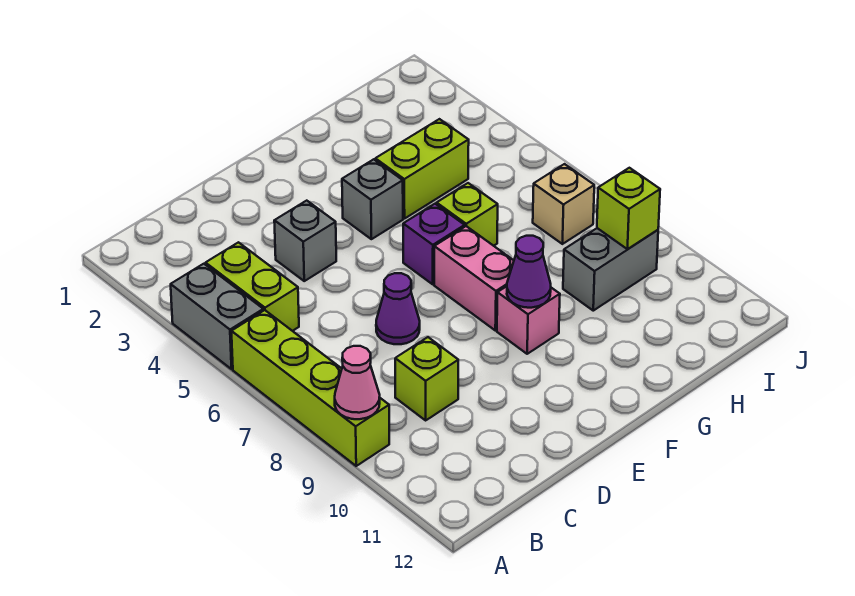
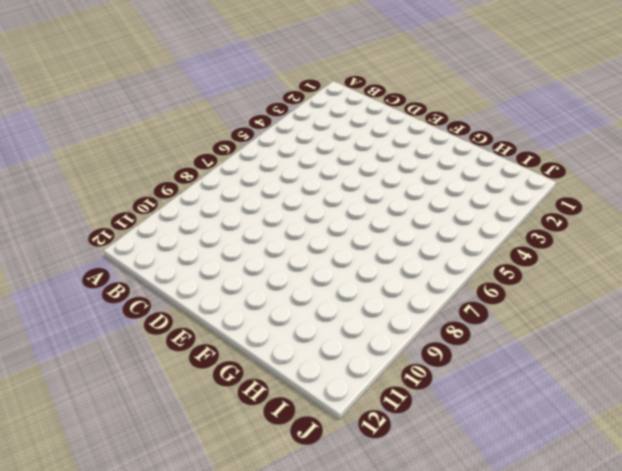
none -> grey brick A4:A5 level 1
none -> lime brick A6:A9 level 1
none -> lime brick B4:B5 level 1

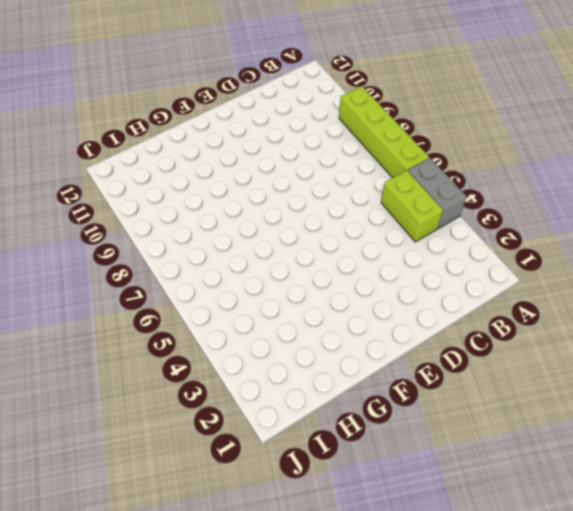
none -> lime brick C9 level 1
none -> grey brick D4 level 1
none -> purple cone D7 level 1

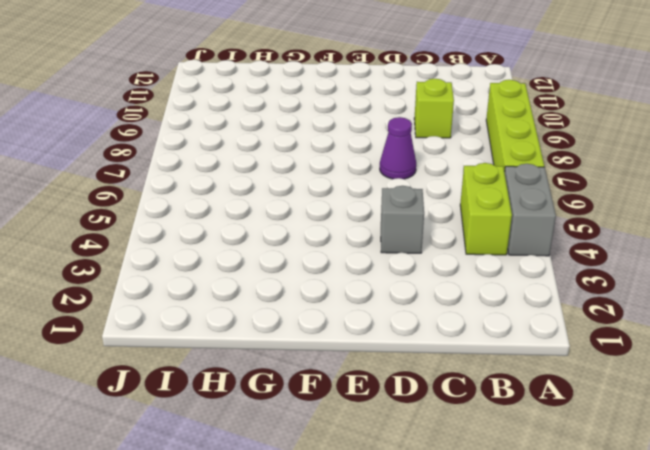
none -> grey brick F4 level 1
none -> purple brick F6 level 1
none -> pink brick F7:F8 level 1

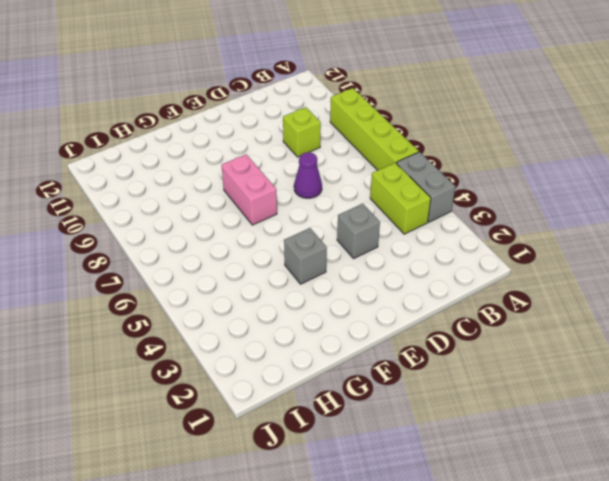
none -> purple brick F6 level 1
none -> pink brick F9 level 1
none -> lime brick G4:H4 level 1

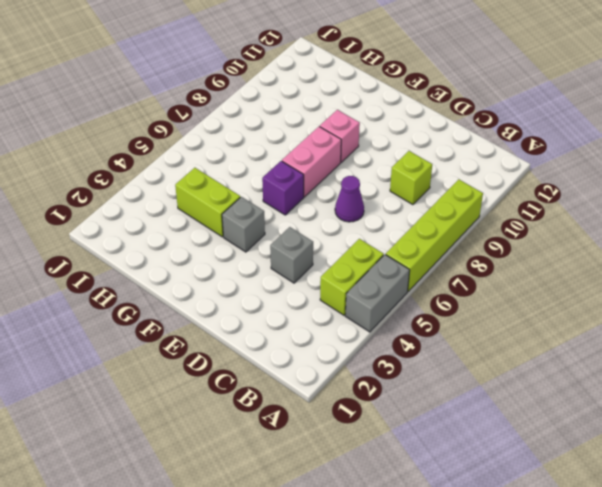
none -> lime brick G6 level 1
none -> grey brick H9:I9 level 1
none -> tan brick I7 level 1

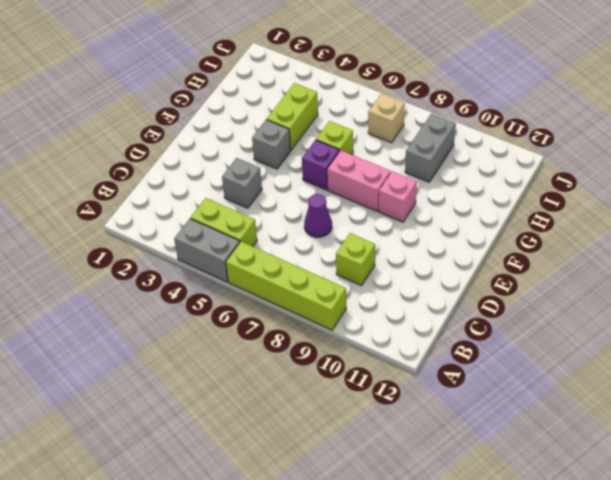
none -> pink cone A9 level 2
none -> purple cone F9 level 2
none -> lime brick I9 level 2

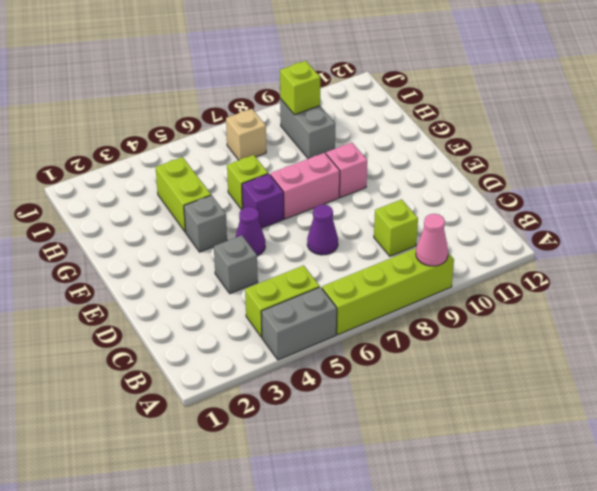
purple cone E5 level 1 -> purple cone F9 level 2

